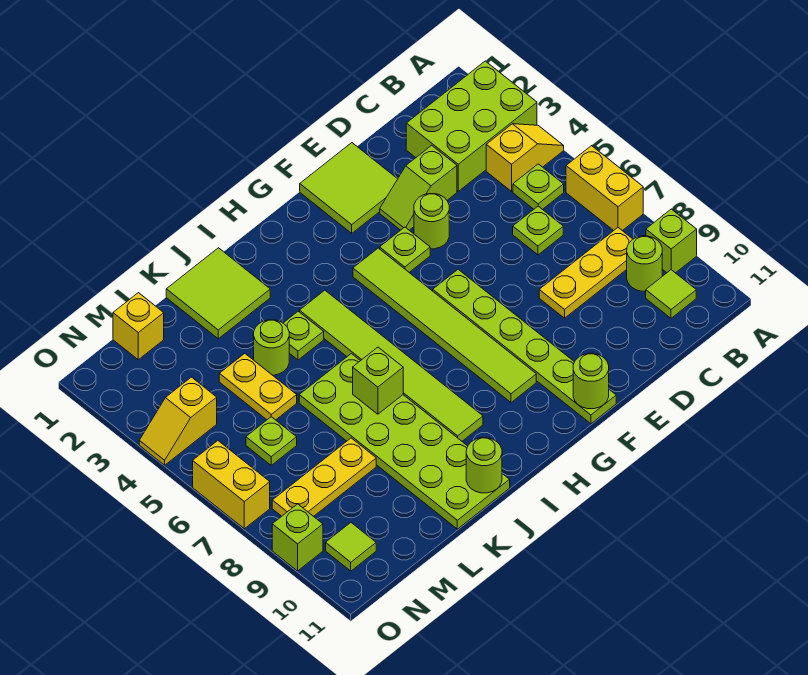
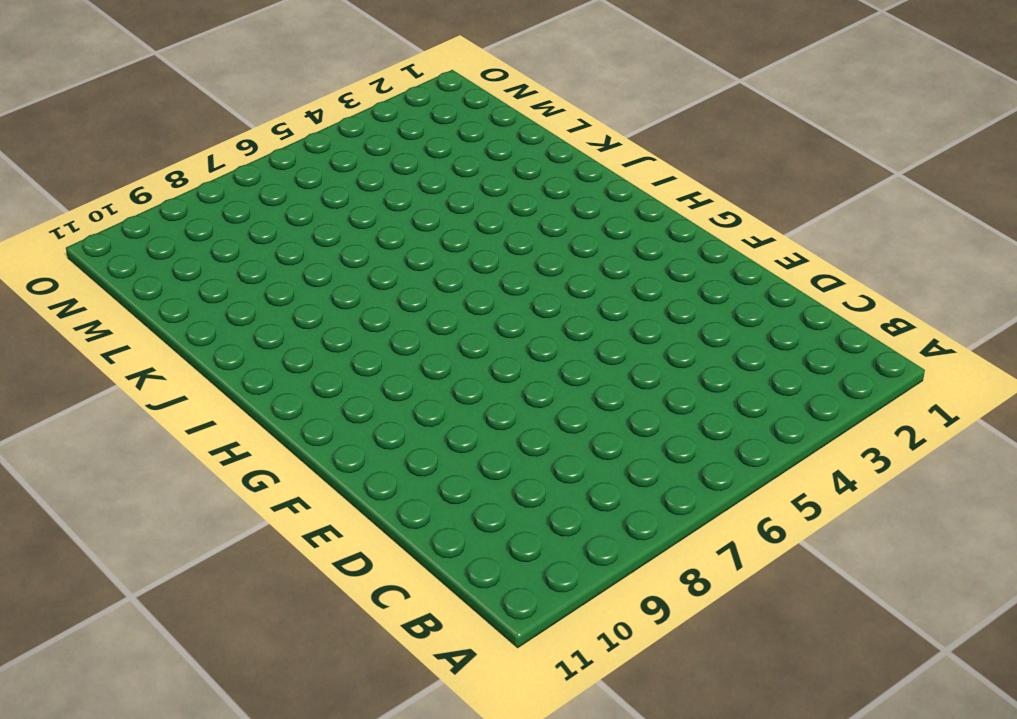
none -> lime brick A2:C3 level 1
none -> yellow slope A4:B4 level 1 top B
none -> yellow brick A6:A7 level 1
none -> lime brick A9 level 1

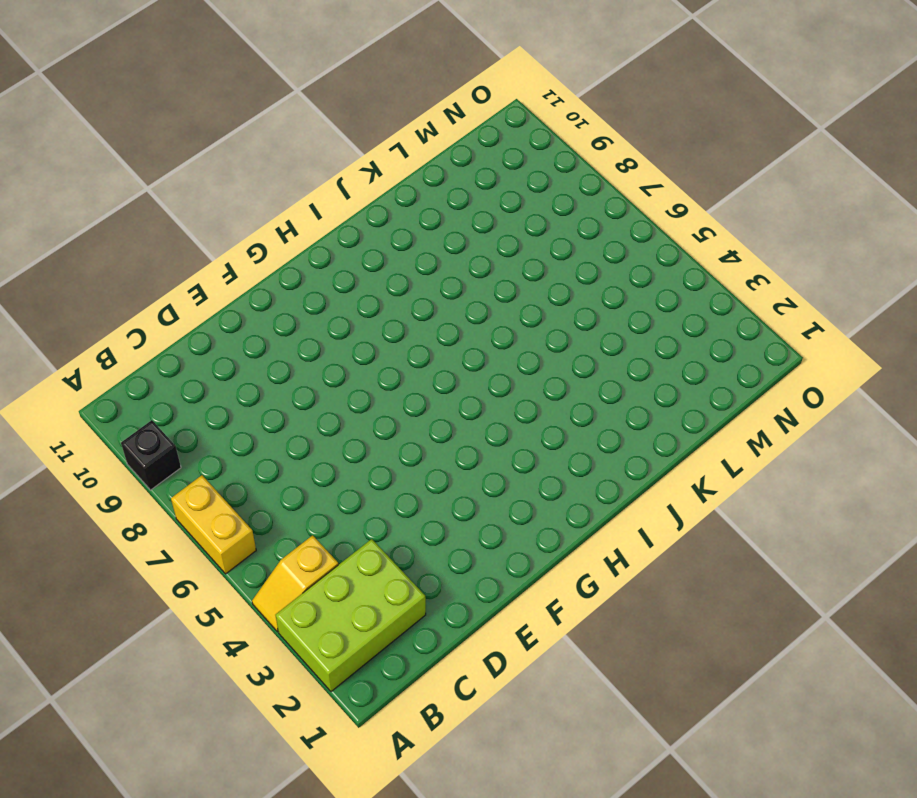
black brick A9 level 1 -> lime brick A9 level 1
none -> lime plate B5 level 1
none -> yellow plate B8:D8 level 1
none -> lime round brick B9 level 1
none -> lime tile B10 level 1

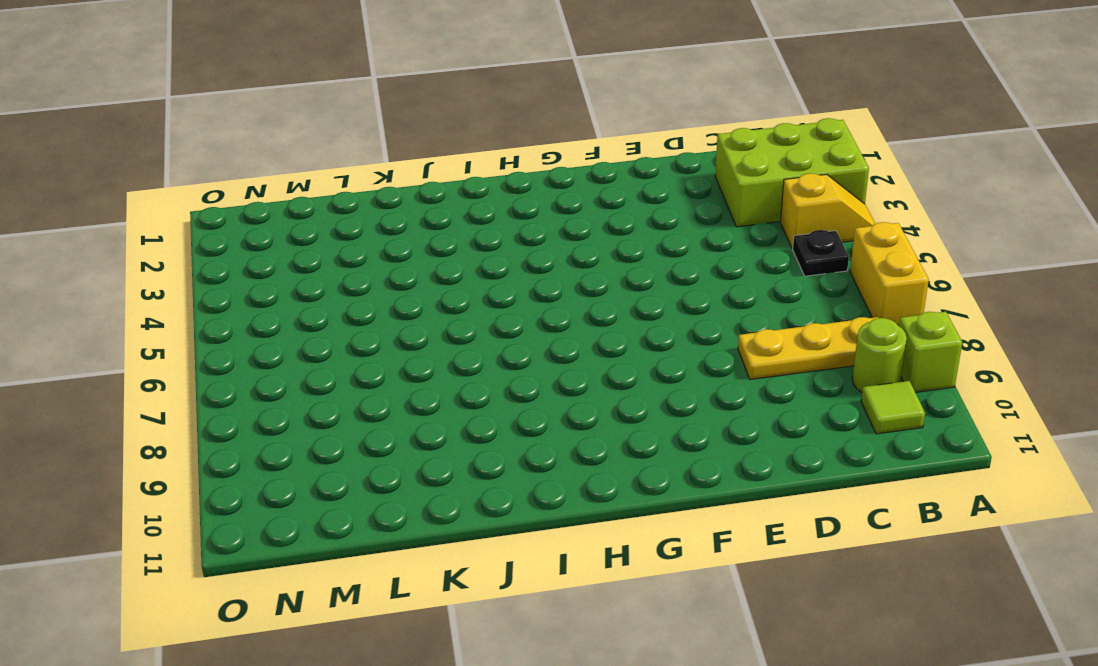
black plate B5 level 1 -> lime plate B5 level 1
none -> lime plate C6 level 1
none -> lime slope D3:E3 level 1 top D
none -> lime tile E1:F2 level 1
none -> lime round brick E4 level 1

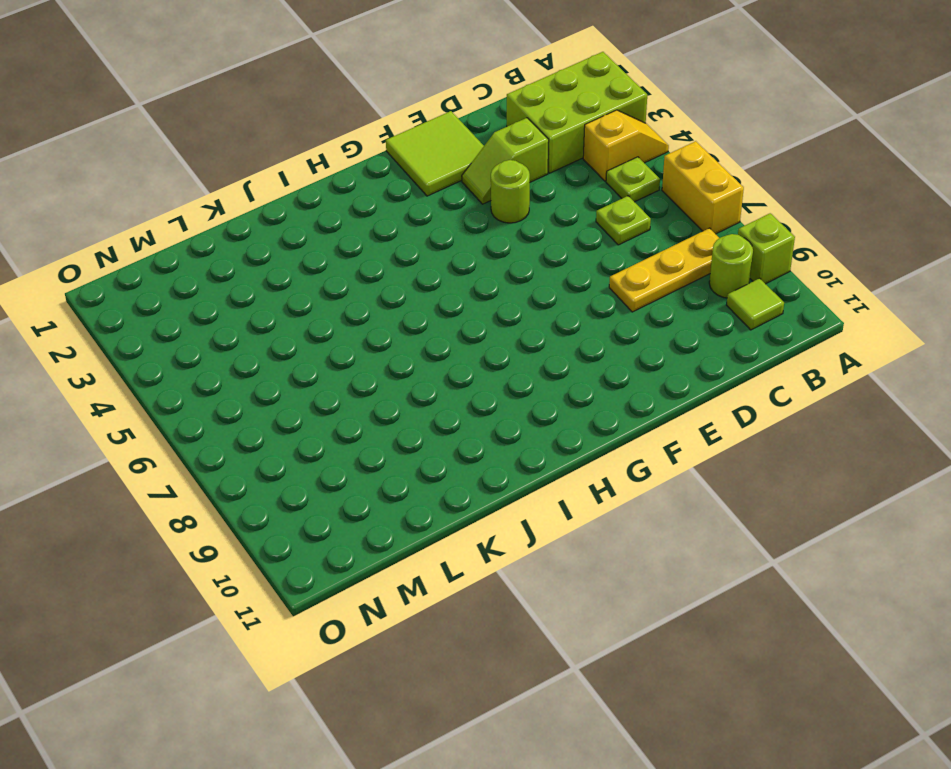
none -> lime plate F4 level 1
none -> lime plate F6:F11 level 1
none -> lime tile G4:G9 level 1
none -> lime tile I4:I9 level 1

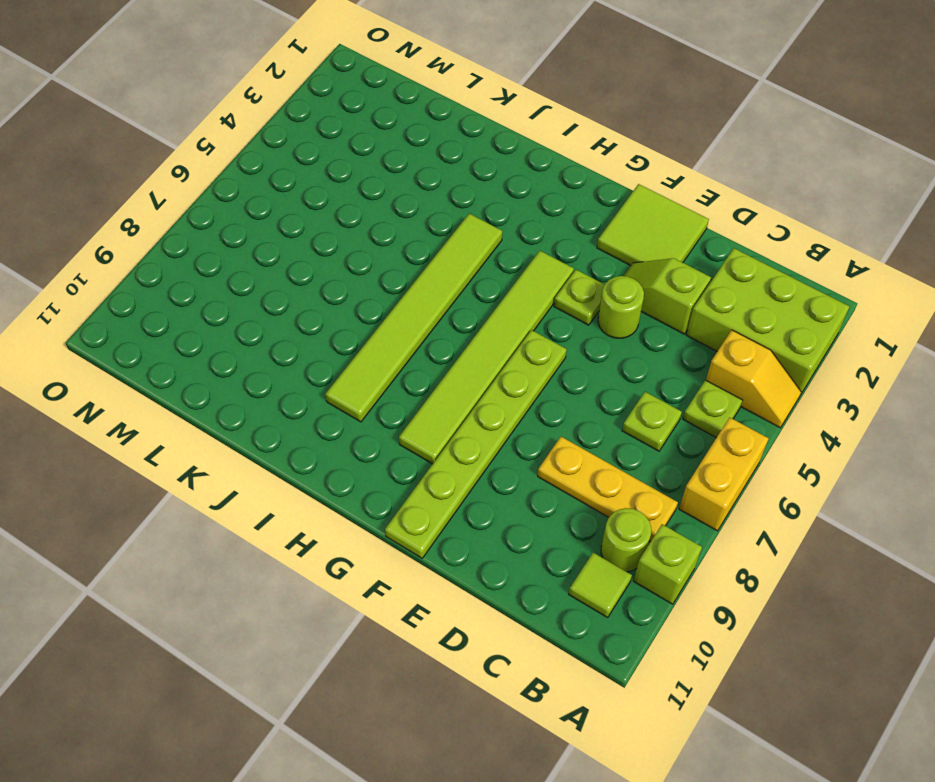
none -> lime tile J1:K2 level 1
none -> lime plate J4 level 1
none -> lime plate J6:K11 level 1
none -> lime round brick K4 level 1

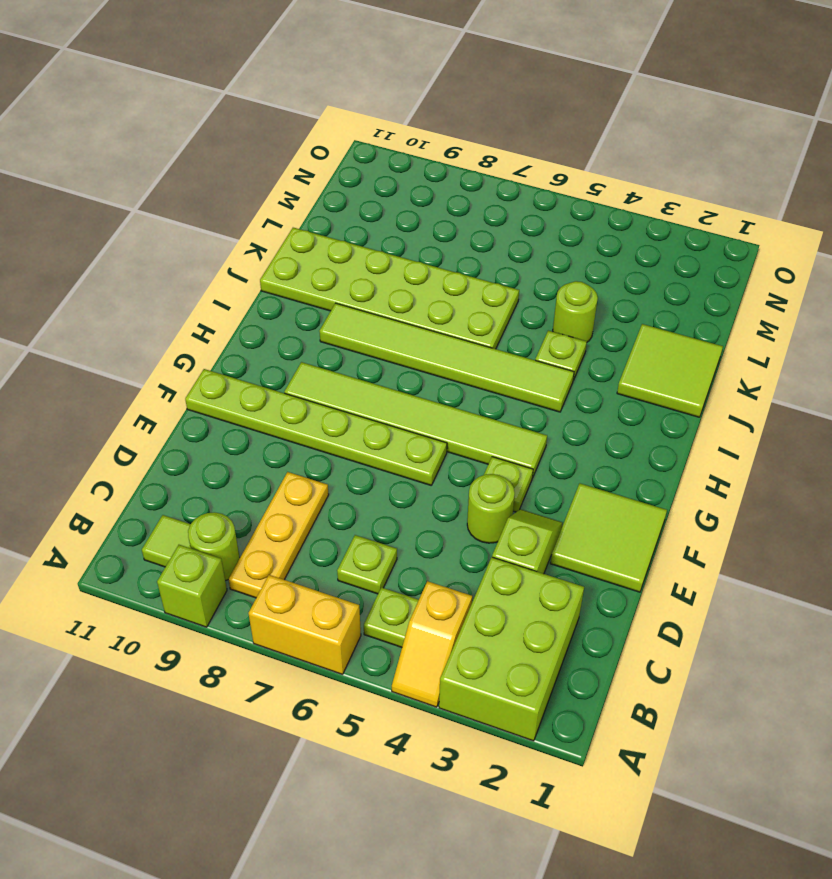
none -> yellow plate L4:L5 level 1
none -> yellow plate L8:N8 level 1
none -> yellow brick M1 level 1
none -> lime plate M6 level 1

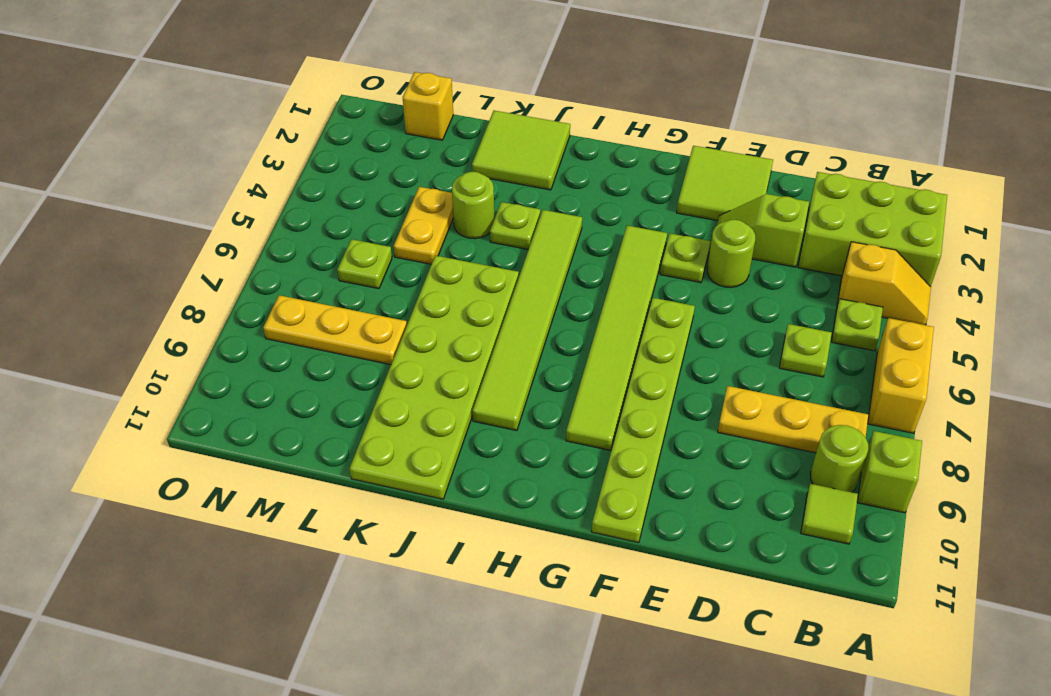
none -> yellow slope N4:O4 level 1 top N
none -> lime tile N10 level 1
none -> yellow brick O6:O7 level 1
none -> lime brick O9 level 1

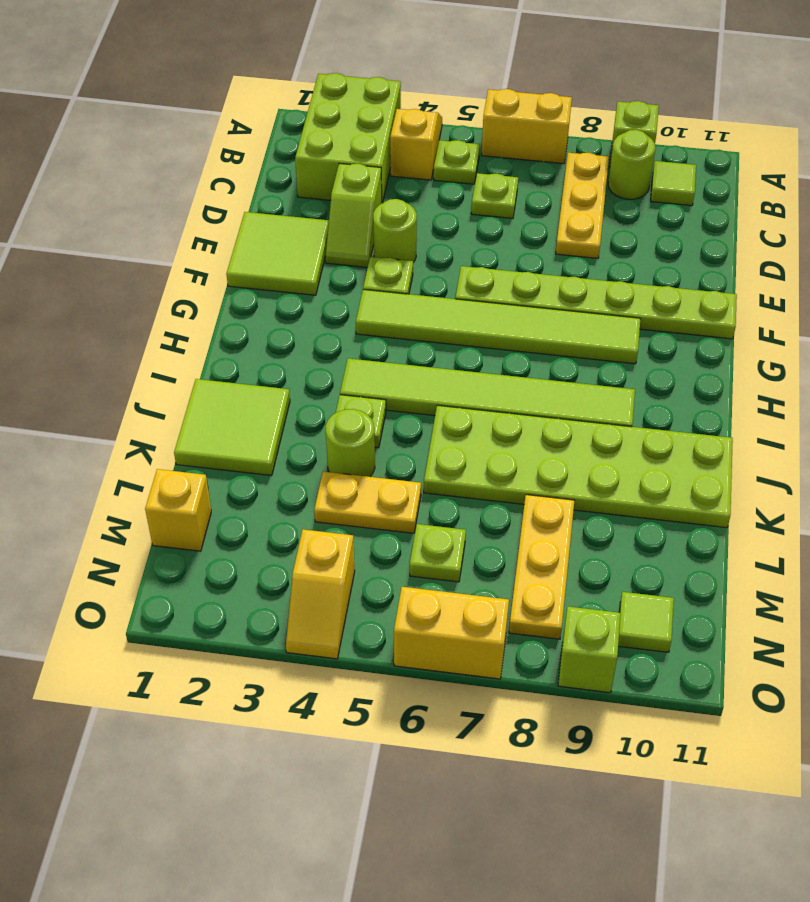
none -> lime round brick F11 level 2
none -> lime brick J7 level 2
none -> lime round brick J11 level 2

